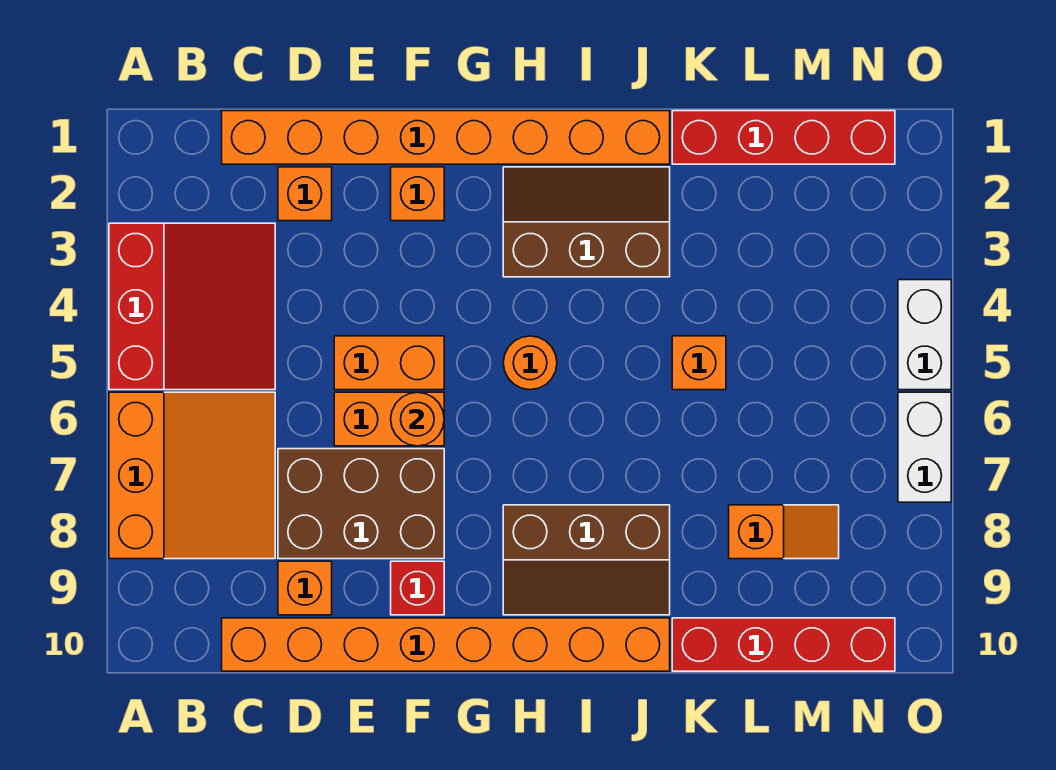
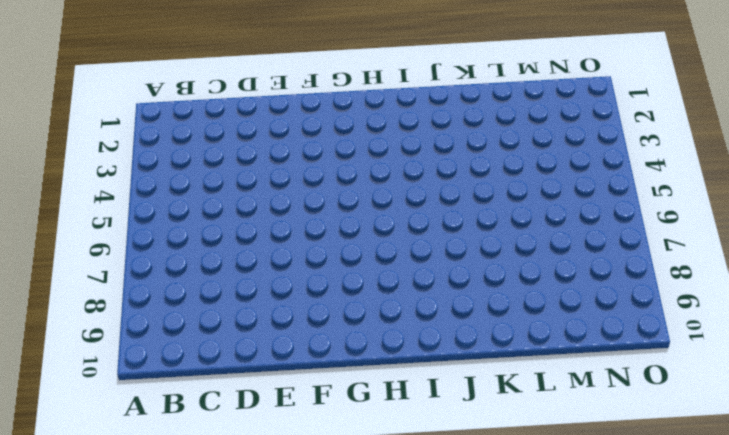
none -> red slope A3:C5 level 1 top A
none -> orange slope A6:C8 level 1 top A
none -> orange brick C1:J1 level 1

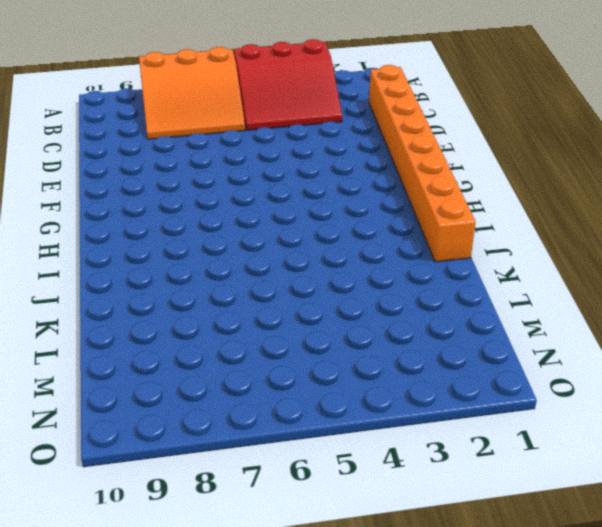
none -> orange brick C10:J10 level 1
none -> orange brick D2 level 1
none -> brown brick D7:F8 level 1

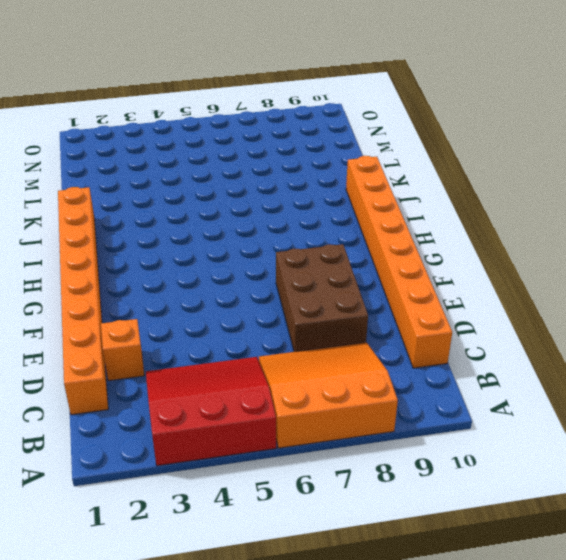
none -> orange brick D9 level 1
none -> orange brick E5:F5 level 1
none -> orange brick E6:F6 level 1

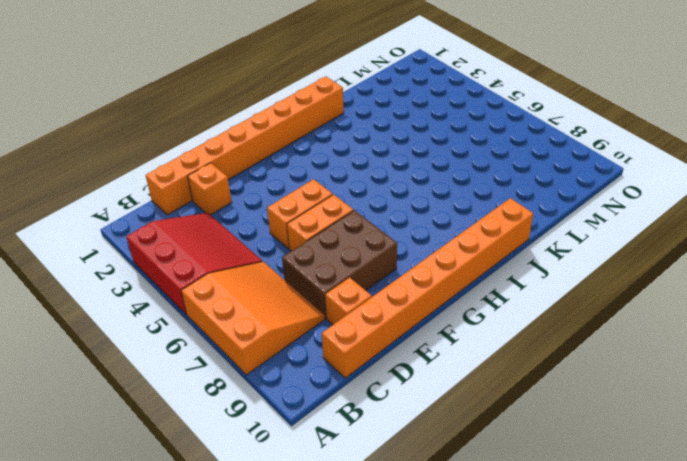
none -> orange brick F2 level 1
none -> red brick F9 level 1
none -> brown slope H2:J3 level 1 top 3

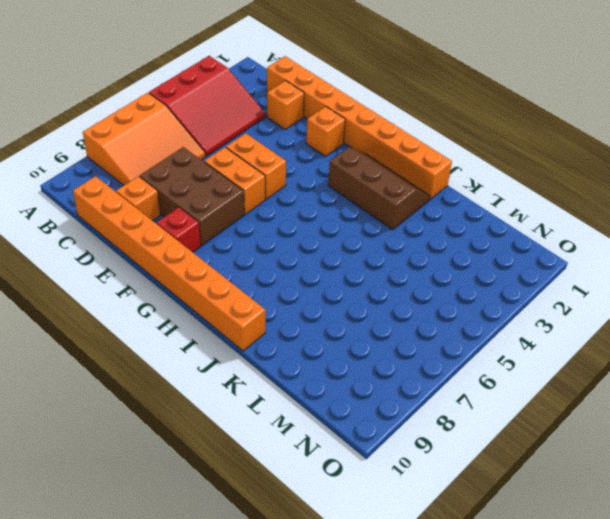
none -> orange round brick H5 level 1
none -> brown slope H8:J9 level 1 top 8
none -> red brick K1:N1 level 1

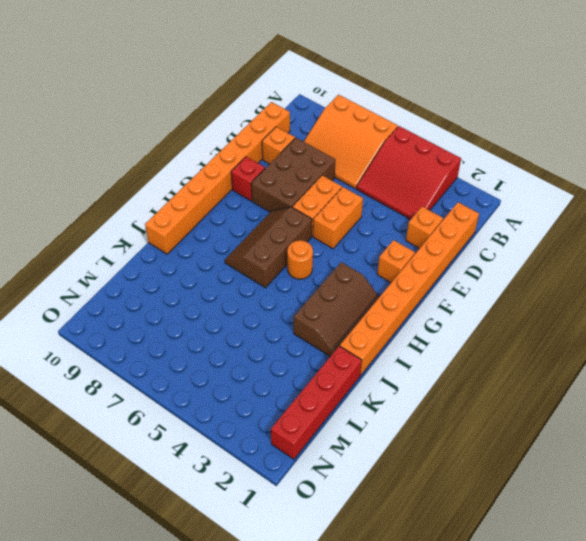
brown slope G6:I7 level 1 top 6 -> brown slope H8:J9 level 1 top 8
none -> orange brick K5 level 1
none -> red brick K10:N10 level 1
none -> orange slope L8:M8 level 1 top L

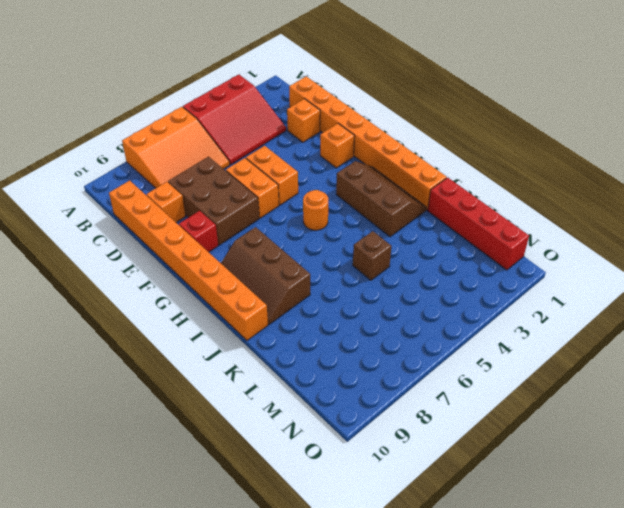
brown brick K5 level 1 -> orange brick K5 level 1
none -> red brick K10:N10 level 1
none -> orange slope L8:M8 level 1 top L
none -> white brick O4:O5 level 1

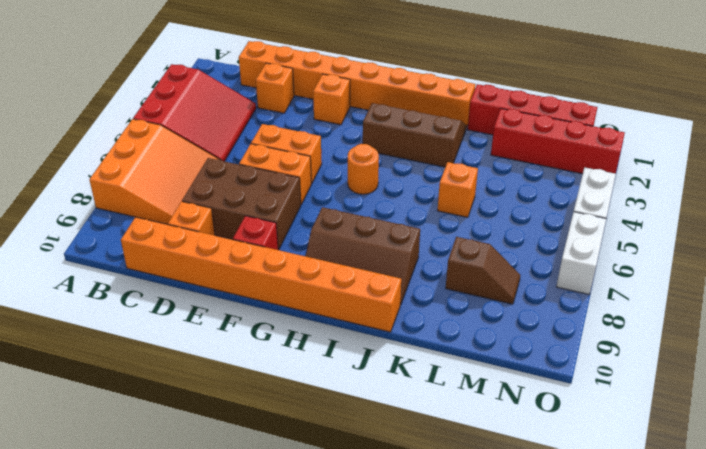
red brick L2:O2 level 1 -> red brick K10:N10 level 1
brown slope L8:M8 level 1 top L -> orange slope L8:M8 level 1 top L
none -> orange round brick F6 level 2

